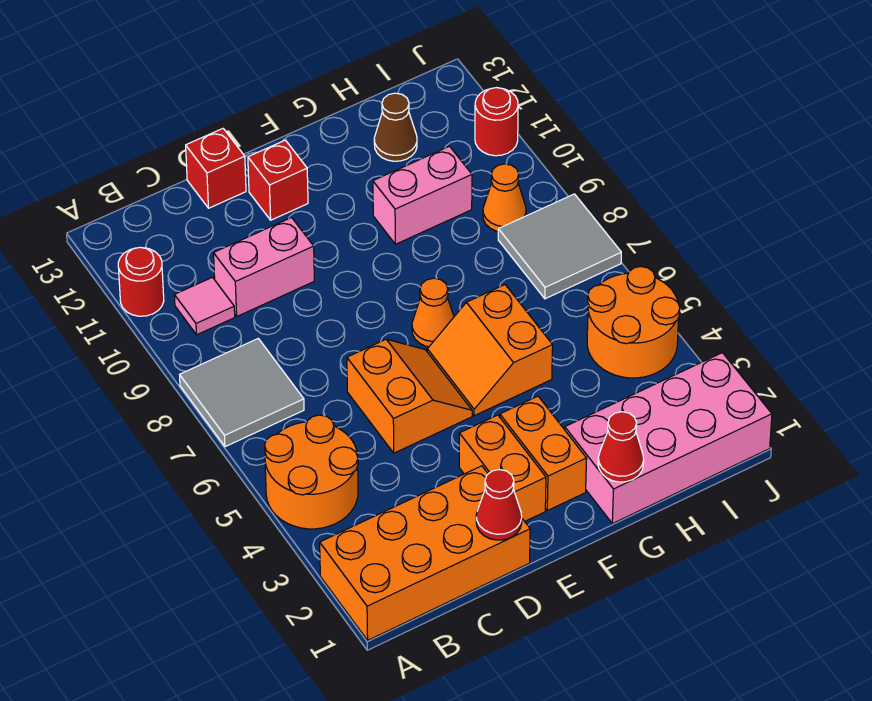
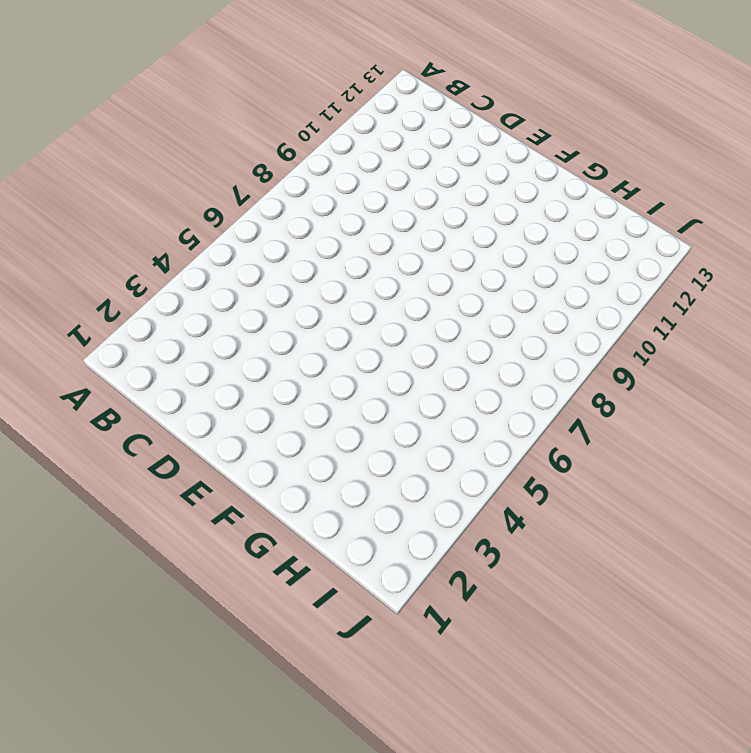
none -> orange brick A1:D2 level 1
none -> orange round brick A4:B5 level 1
none -> grey tile A7:B8 level 1

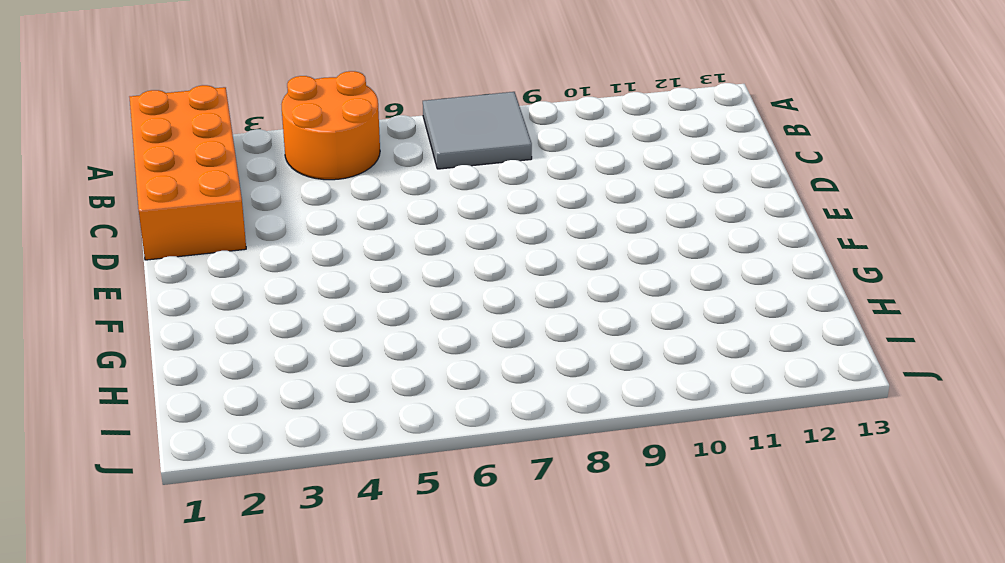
none -> red round brick A11 level 1
none -> pink tile B10 level 1
none -> pink brick C10:D10 level 1

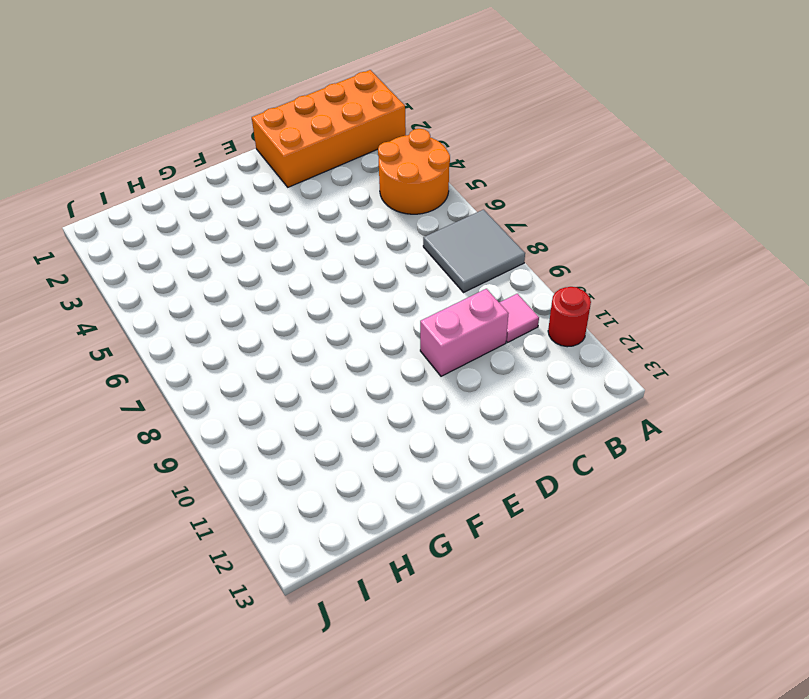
none -> orange slope D5:E6 level 1 top D
none -> red brick D13 level 1
none -> orange brick E2:E3 level 1

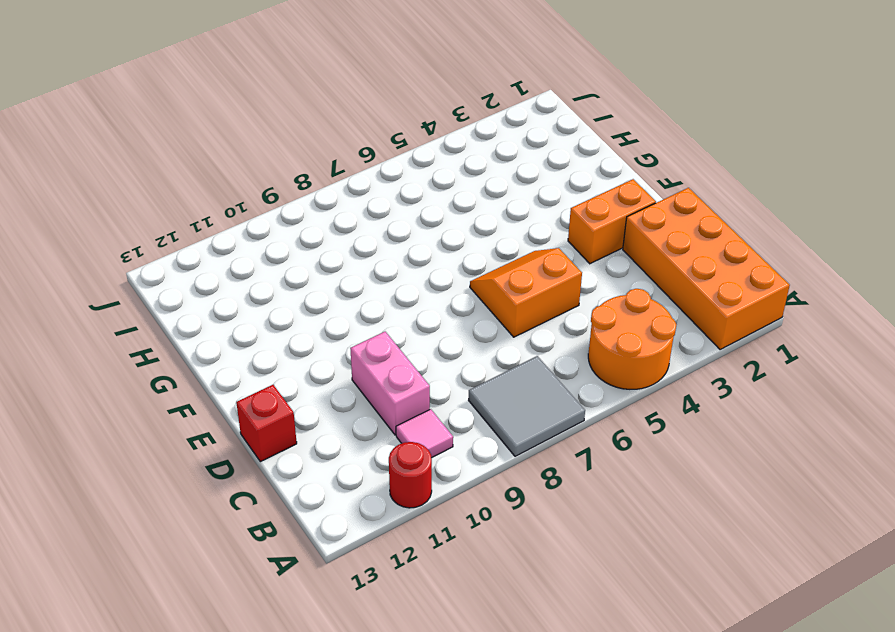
none -> red brick E12 level 1
none -> orange brick F2:F3 level 1
none -> orange slope F5:G6 level 1 top G

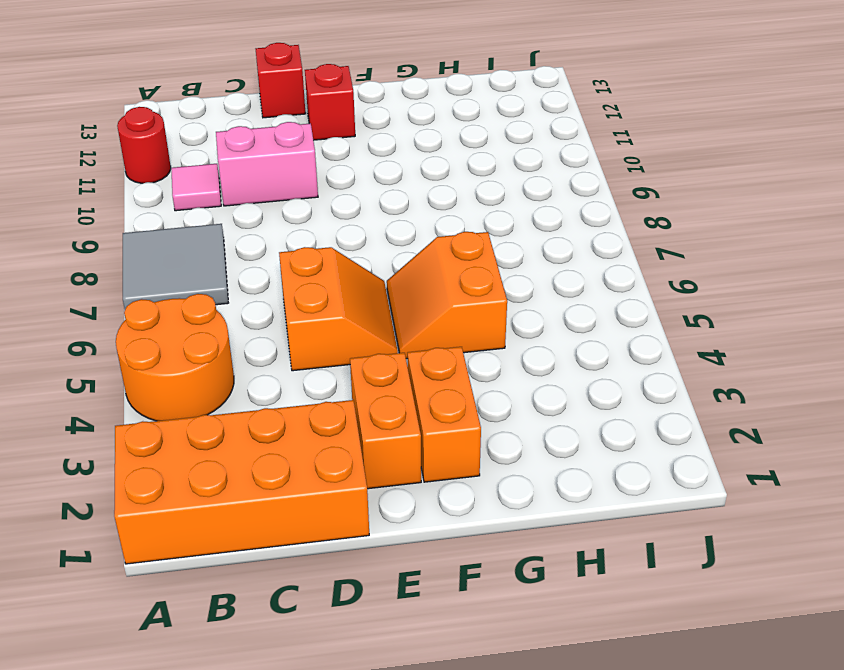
none -> orange cone F7 level 1
none -> pink brick G1:J2 level 1
none -> pink brick G10:H10 level 1

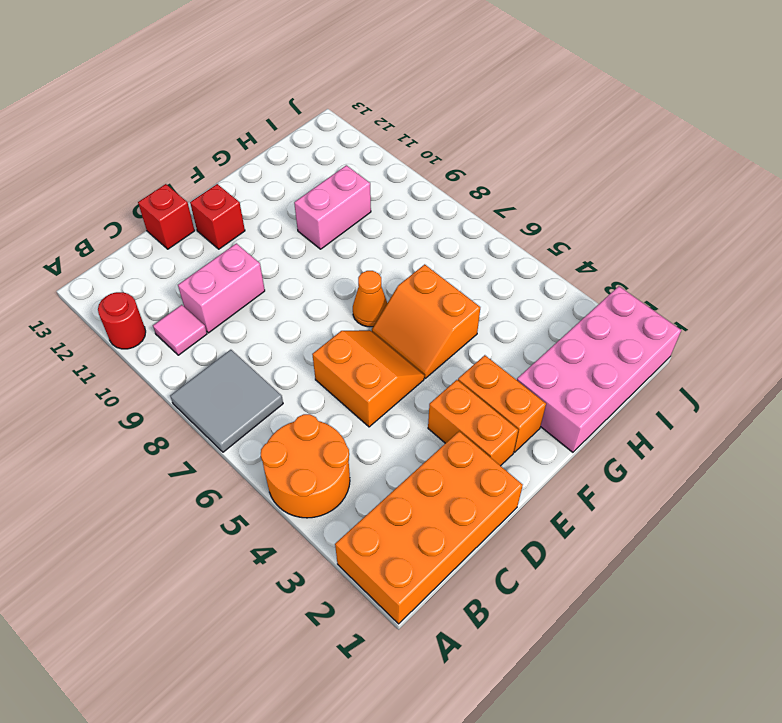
none -> brown cone H12 level 1
none -> orange round brick I4:J5 level 1
none -> grey tile I7:J8 level 1

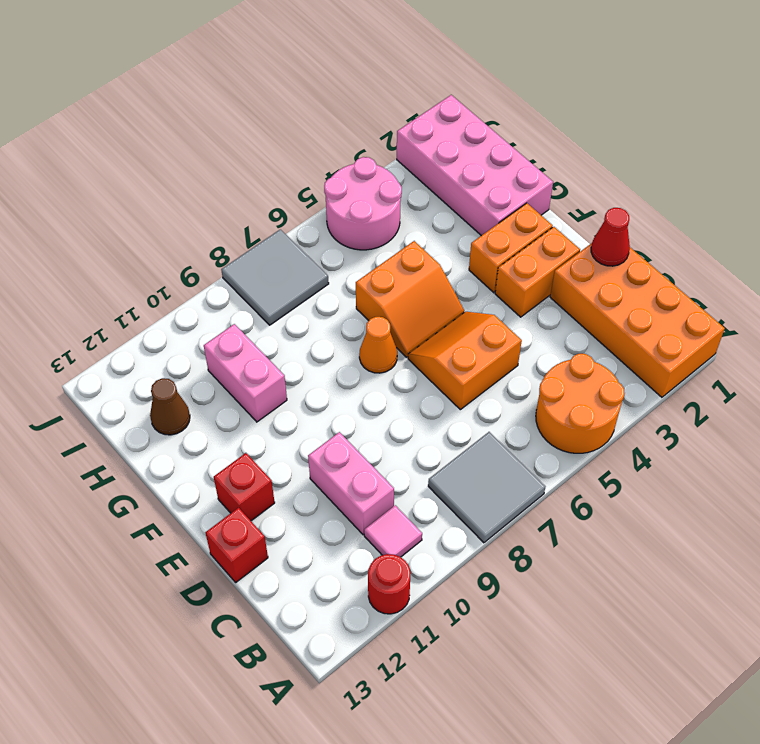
pink round brick I4:J5 level 1 -> orange round brick I4:J5 level 1
none -> orange cone I9 level 1
none -> red round brick J11 level 1
none -> red cone G1 level 2

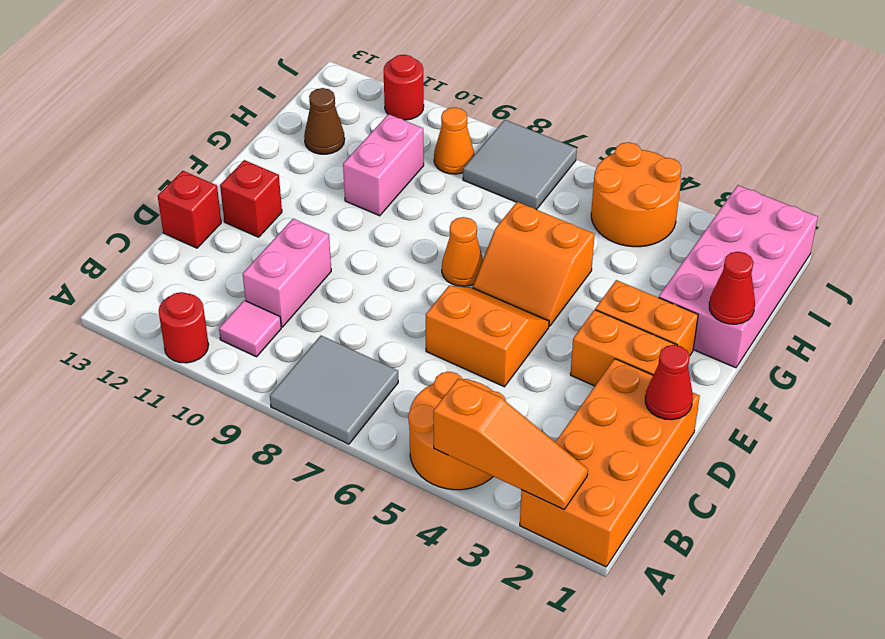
orange slope A2:A4 level 2 top 4 -> none

